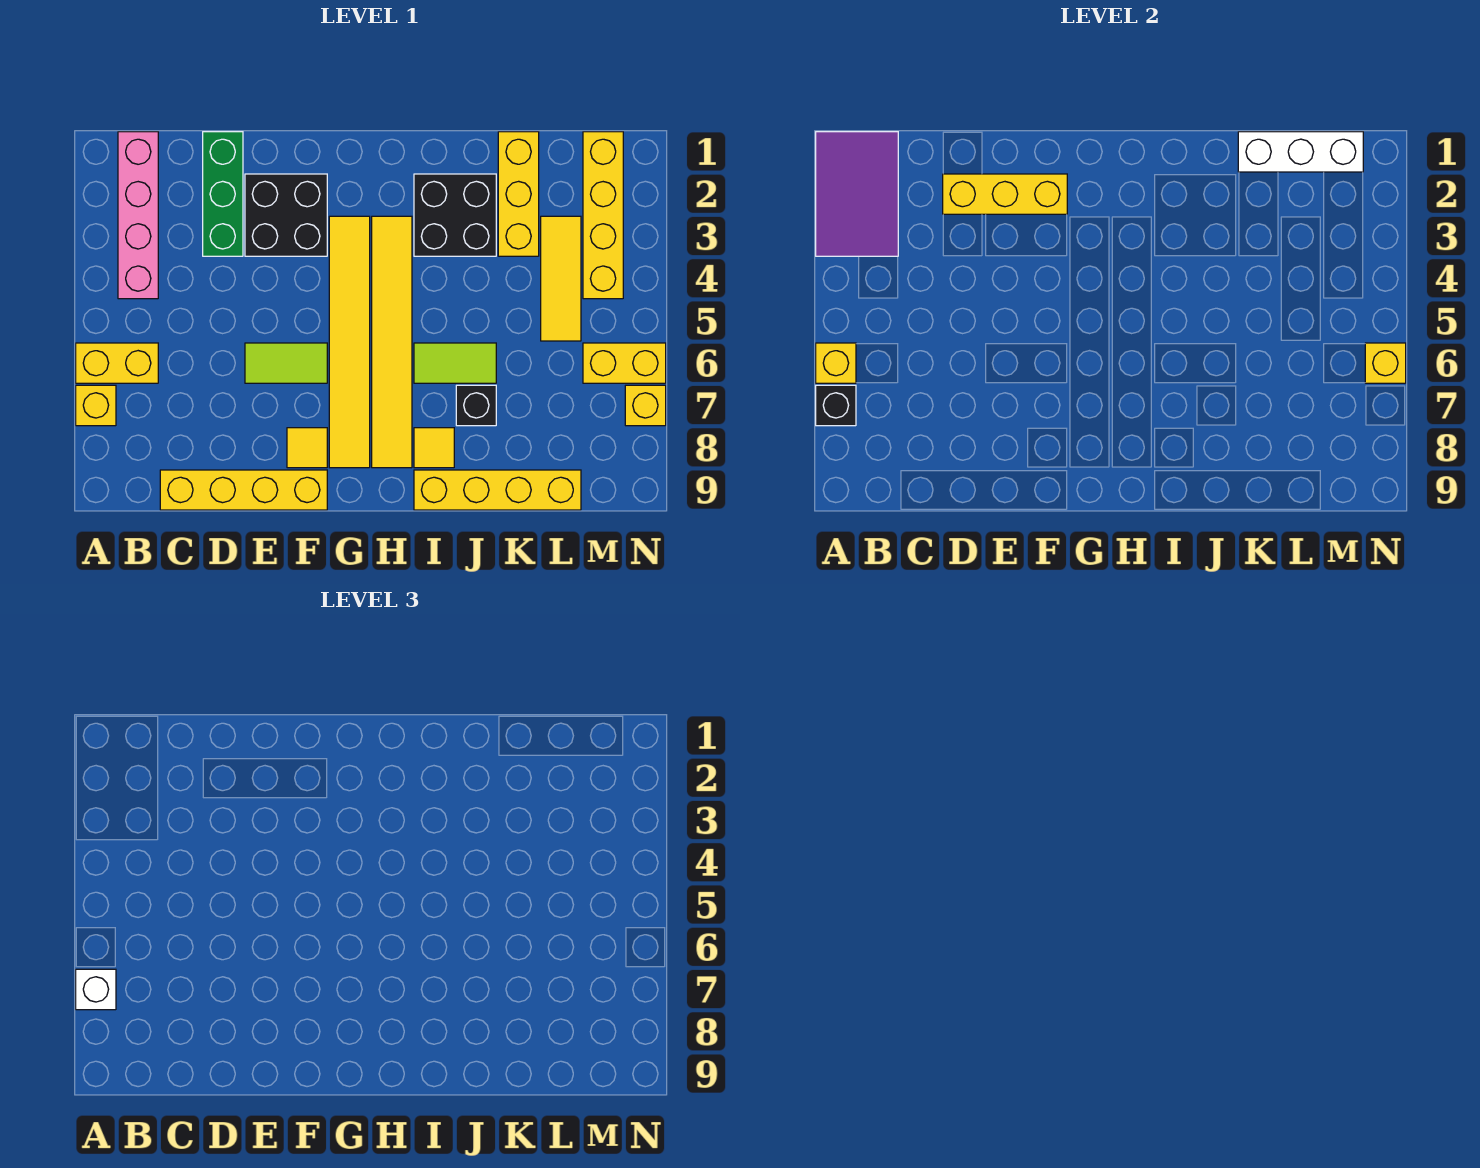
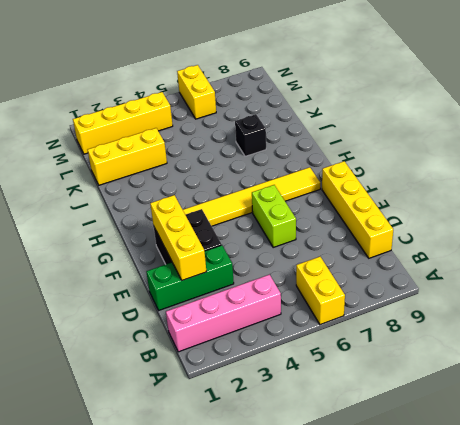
lime brick E6:F6 level 1 -> lime tile E6:F6 level 1
none -> yellow brick A7 level 1
none -> yellow tile F8 level 1
none -> yellow tile H3:H8 level 1

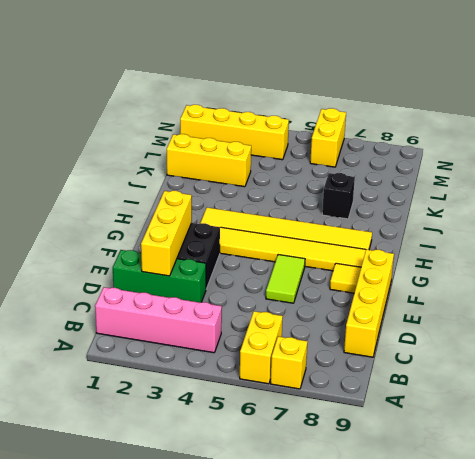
none -> black brick I2:J3 level 1
none -> lime tile I6:J6 level 1
none -> yellow tile I8 level 1

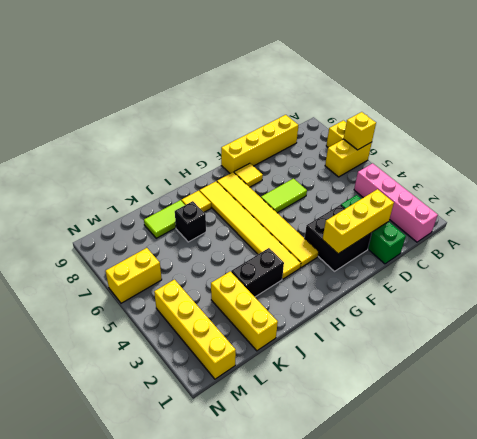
black brick I3:J3 level 1 -> black brick I2:J3 level 1
lime tile J8:K8 level 1 -> lime tile I6:J6 level 1
none -> yellow brick I9:L9 level 1
none -> yellow tile L3:L5 level 1
none -> yellow brick N7 level 1

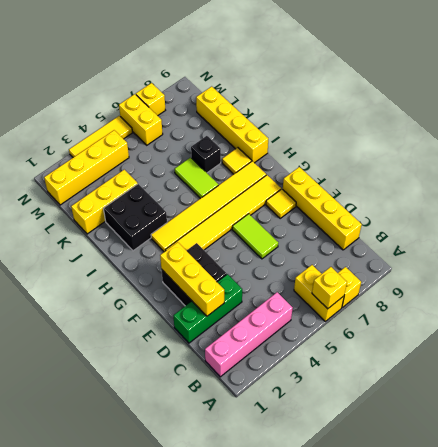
yellow tile N3:N5 level 1 -> yellow tile L3:L5 level 1
none -> purple tile A1:B3 level 2
none -> black brick A7 level 2
none -> white brick K1:M1 level 2

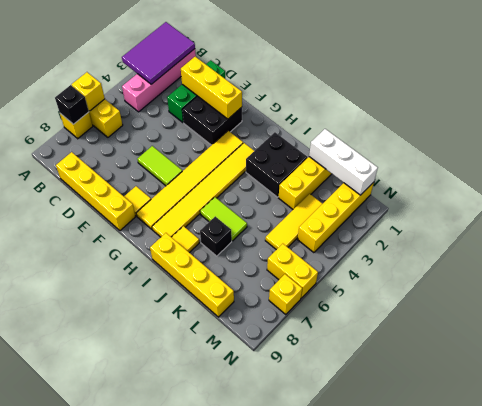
none -> yellow brick N6 level 2
none -> white brick A7 level 3

